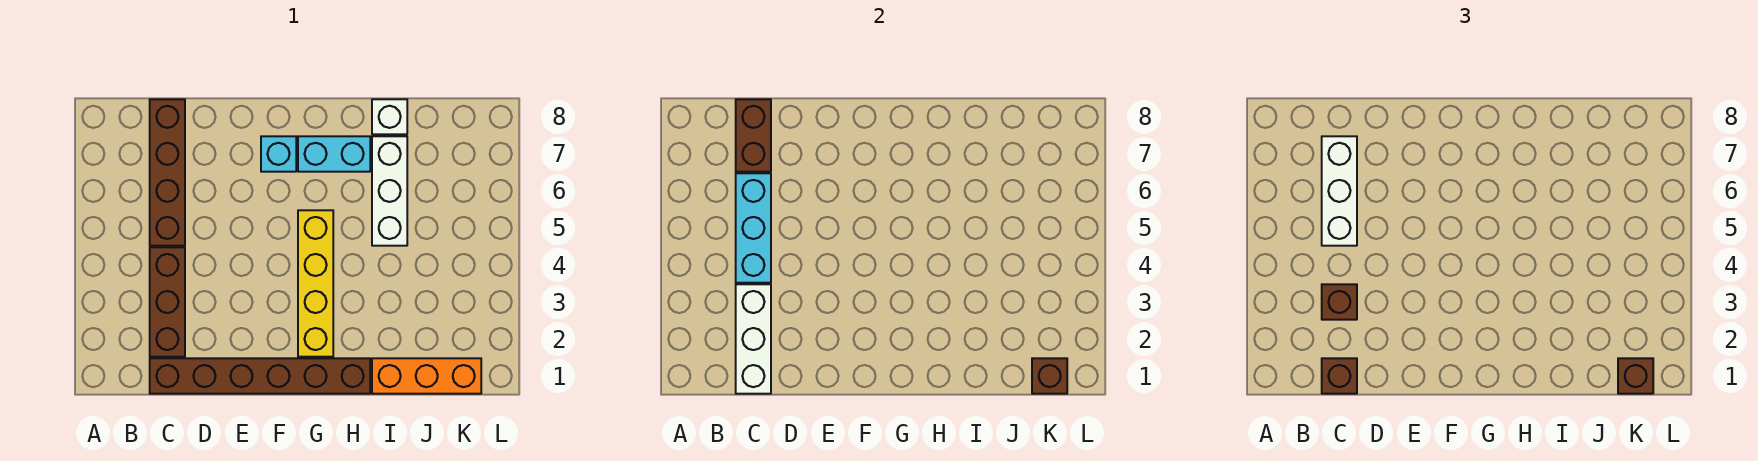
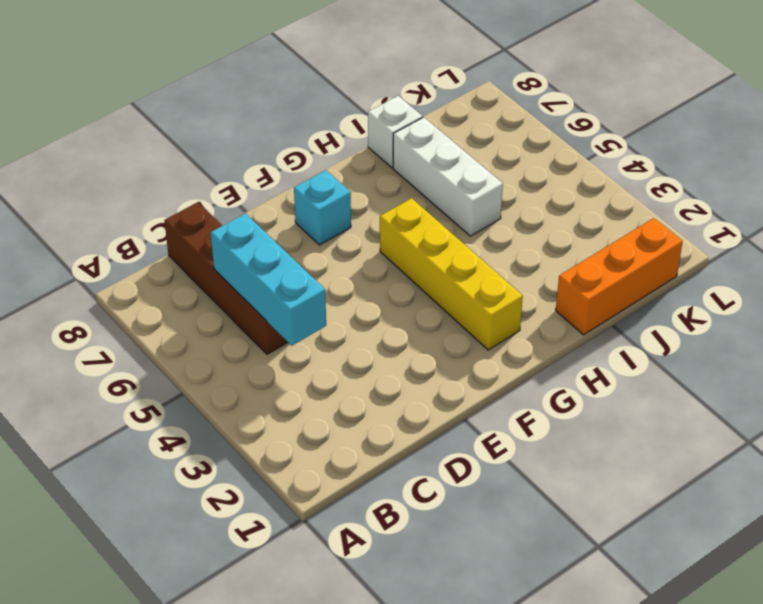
none -> brown brick C1:H1 level 1
none -> brown brick C2:C4 level 1
none -> cyan brick G7:H7 level 1

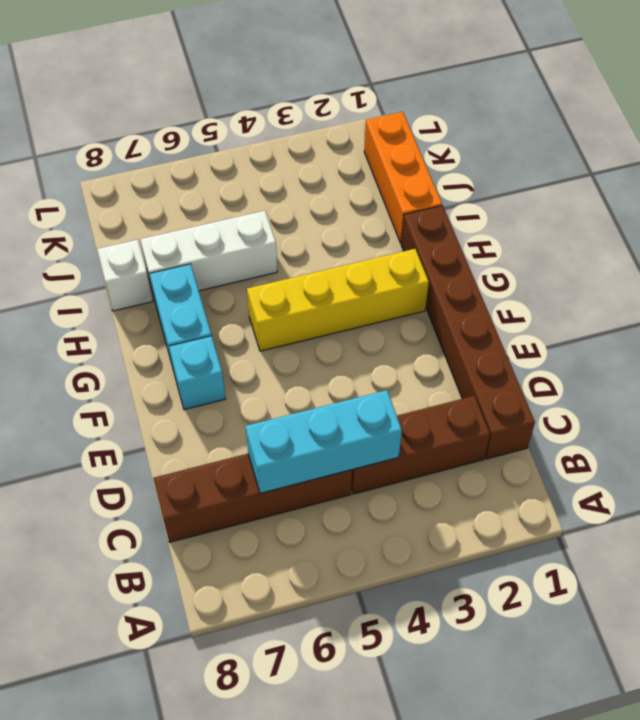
none -> white brick C1:C3 level 2
none -> brown brick C7:C8 level 2
none -> brown brick K1 level 2

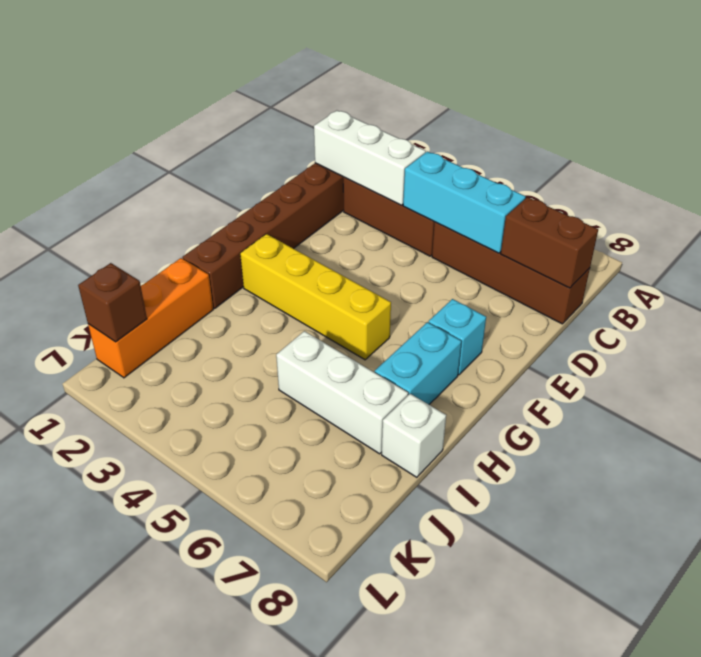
none -> brown brick C1 level 3
none -> brown brick C3 level 3
none -> white brick C5:C7 level 3

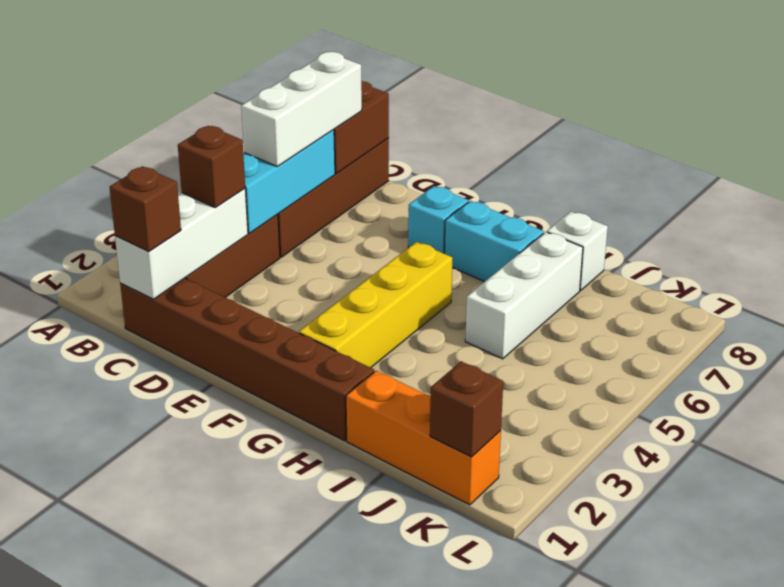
none -> brown brick K1 level 3

